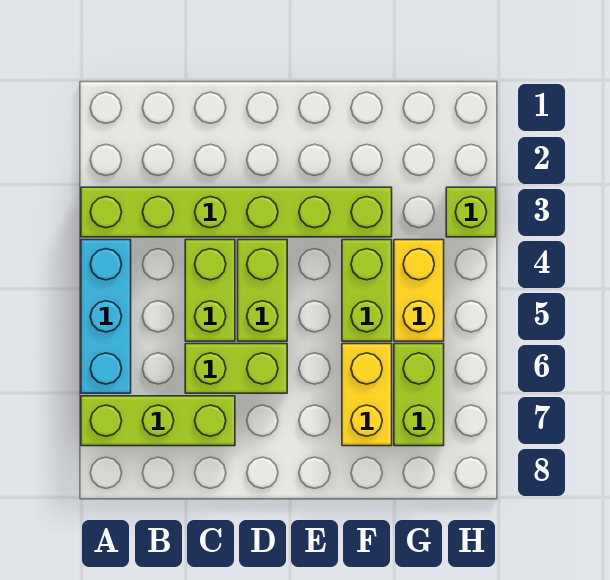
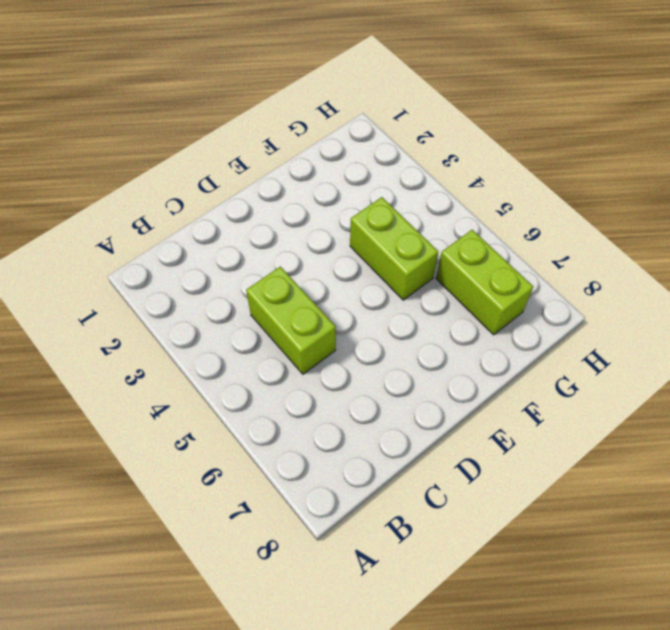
none -> lime brick A3:F3 level 1
none -> cyan brick A4:A6 level 1

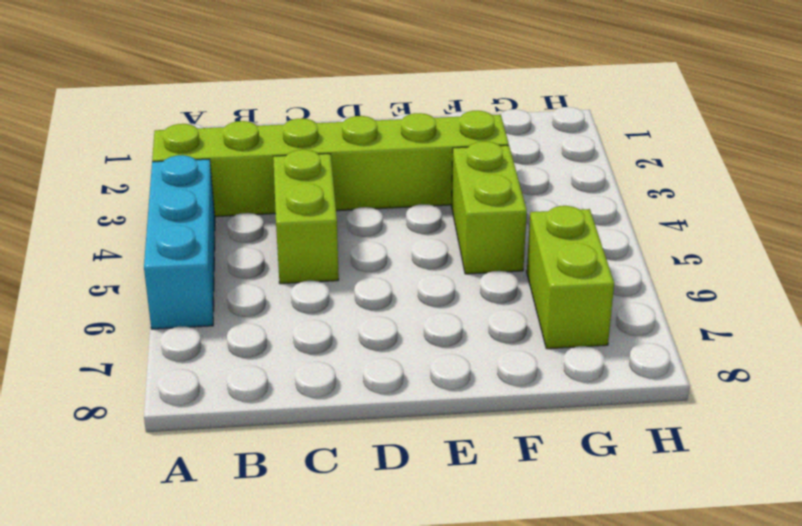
none -> lime brick A7:C7 level 1
none -> lime brick C6:D6 level 1

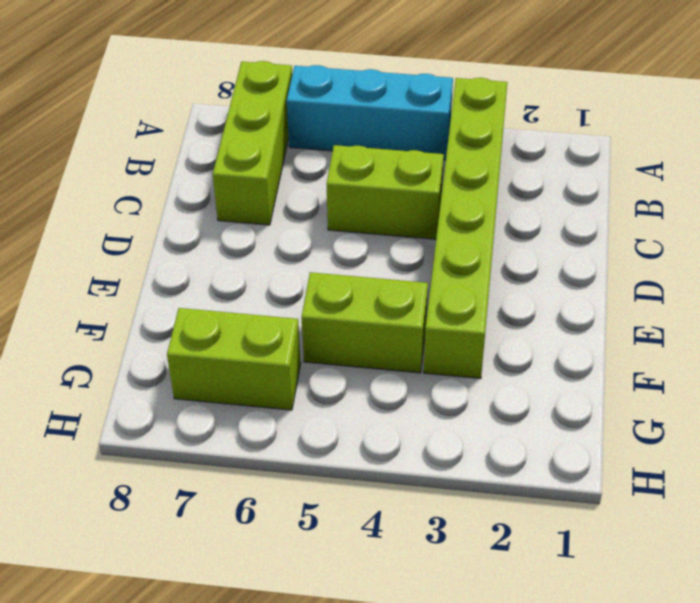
none -> lime brick C6:D6 level 1
none -> lime brick D4:D5 level 1

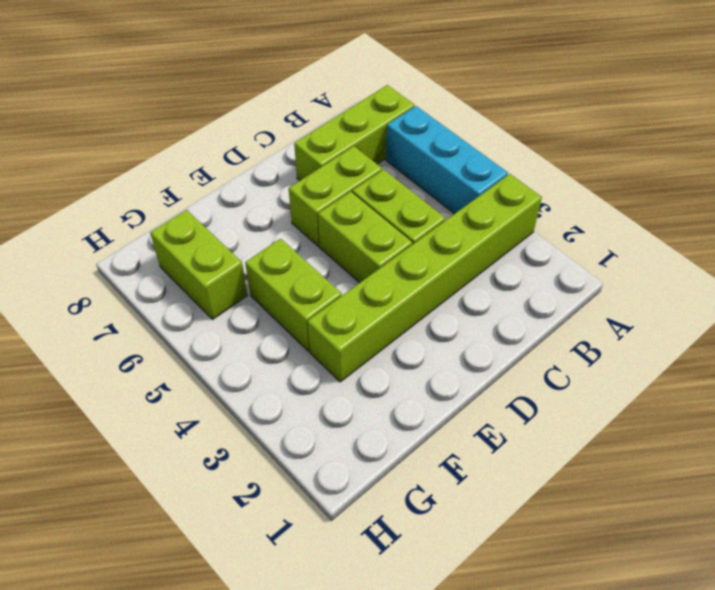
none -> yellow brick F6:F7 level 1
none -> yellow brick G4:G5 level 1

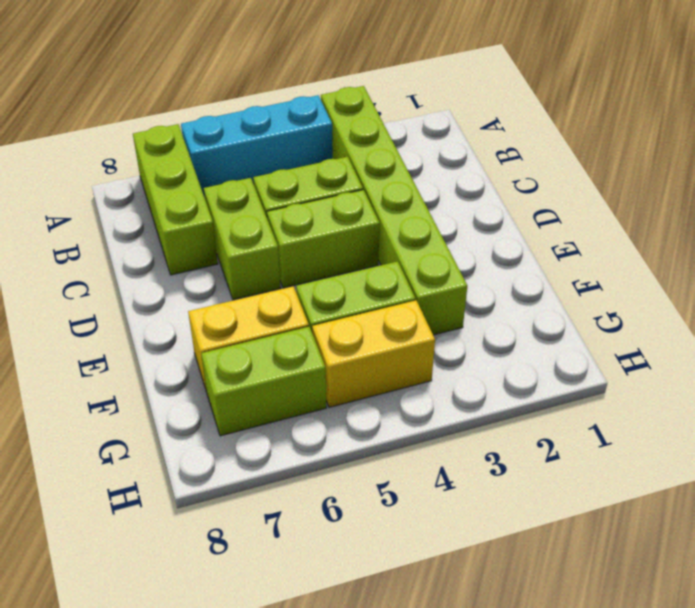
none -> lime brick H3 level 1

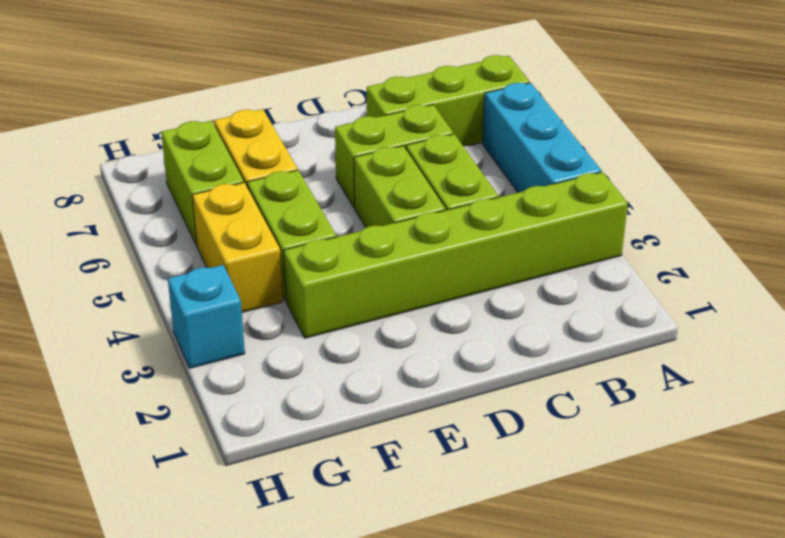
cyan brick H3 level 1 -> lime brick H3 level 1

